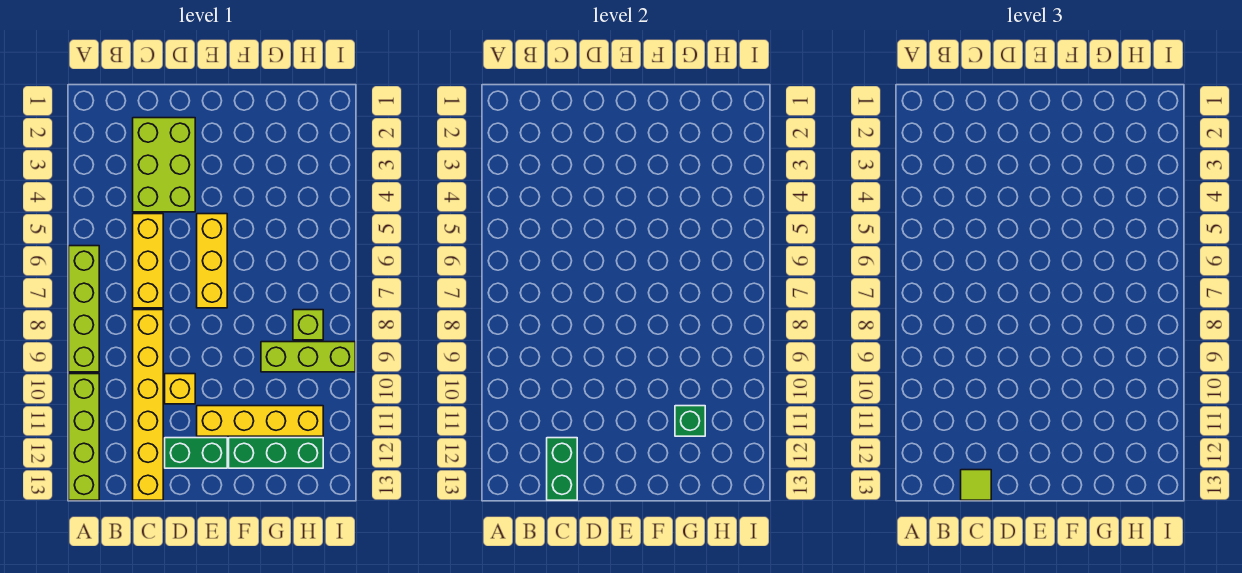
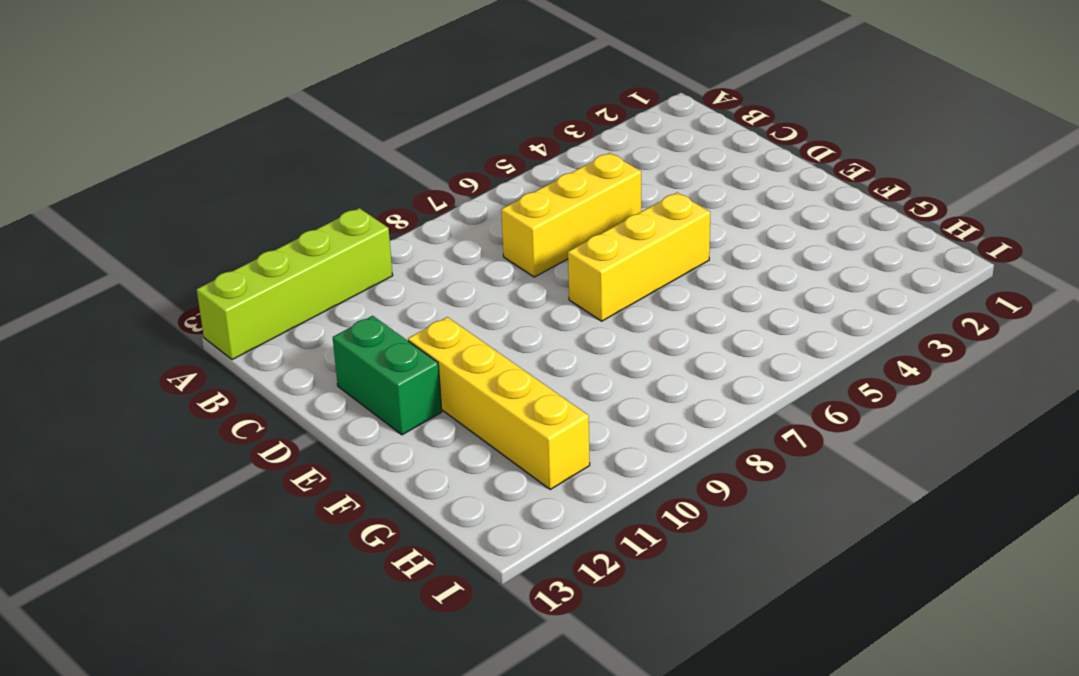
none -> lime brick A6:A9 level 1
none -> lime brick C2:D4 level 1
none -> yellow brick C8:C13 level 1

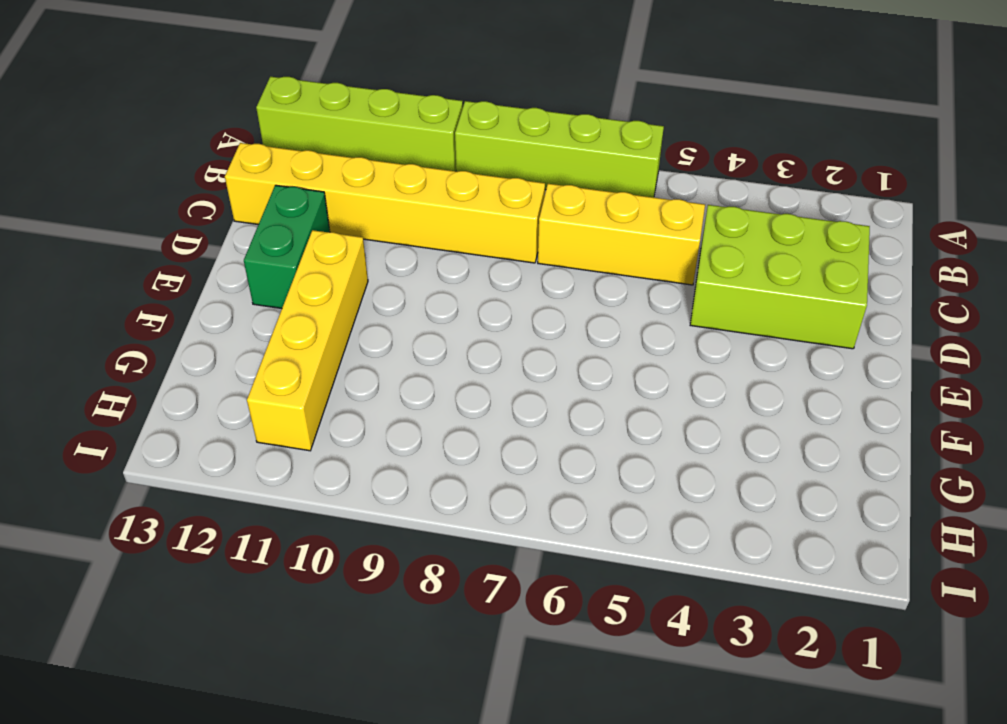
none -> yellow brick D10 level 1
none -> yellow brick E5:E7 level 1
none -> green brick F12:H12 level 1

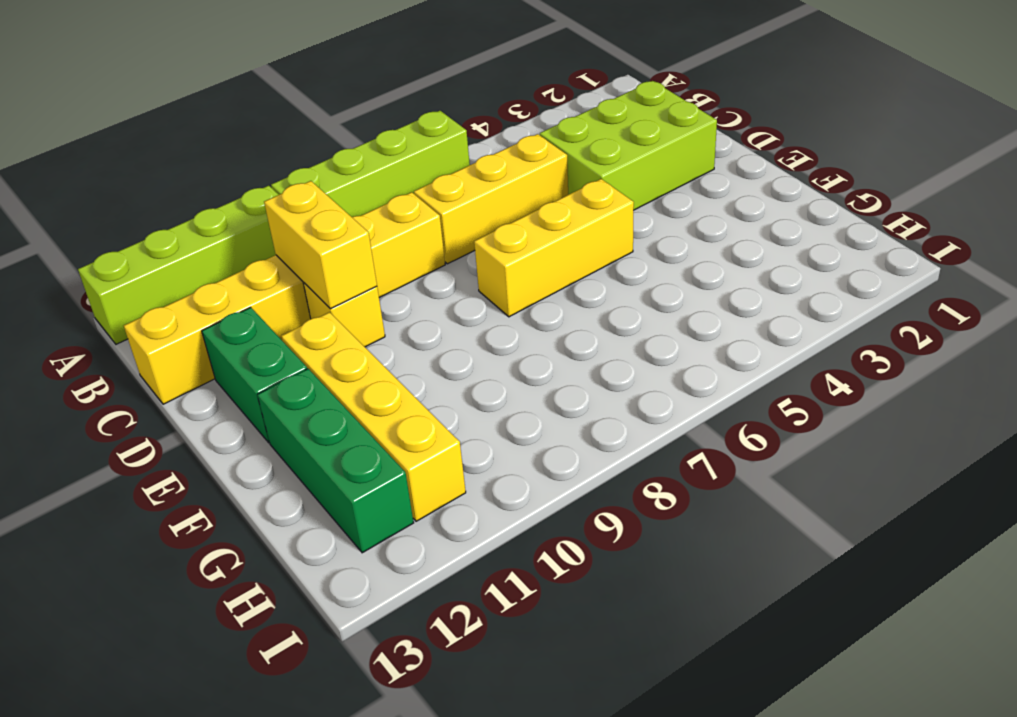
yellow brick C10:D10 level 2 -> none
none -> lime brick G9:I9 level 1
none -> lime brick H8 level 1
none -> green brick C12:C13 level 2

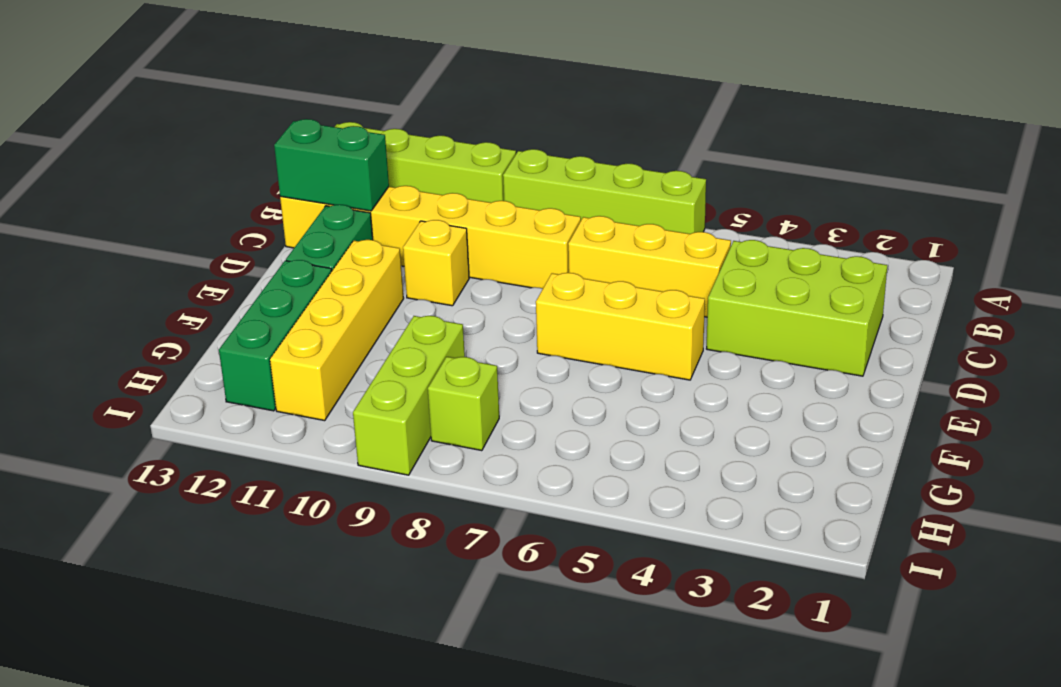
none -> green brick G11 level 2
none -> lime tile C13 level 3

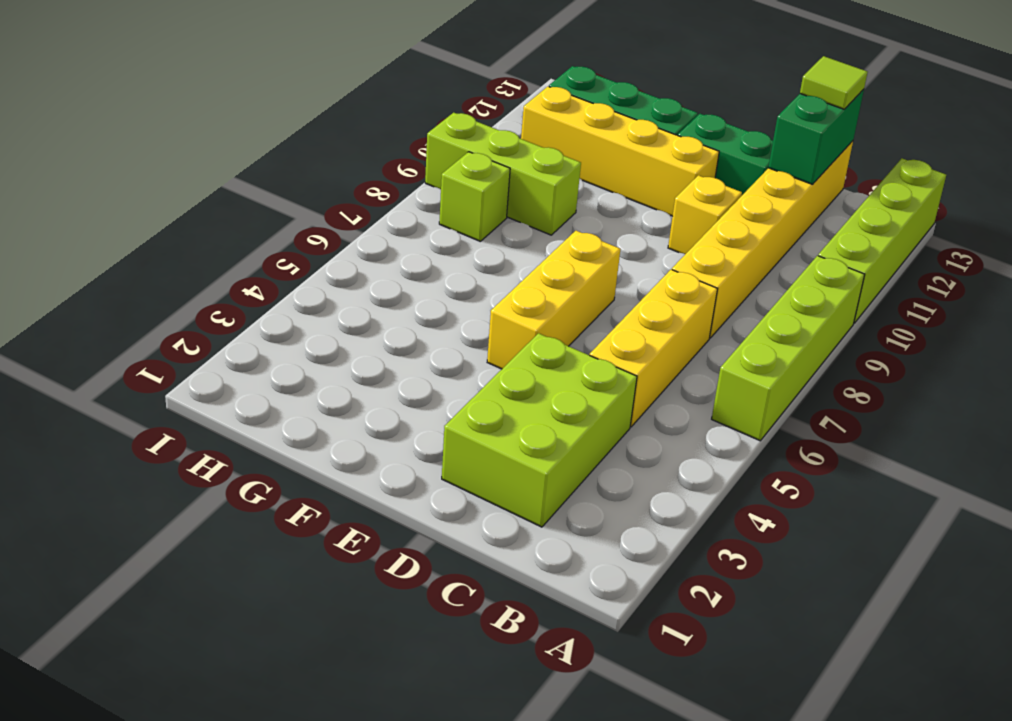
none -> green brick G11 level 2

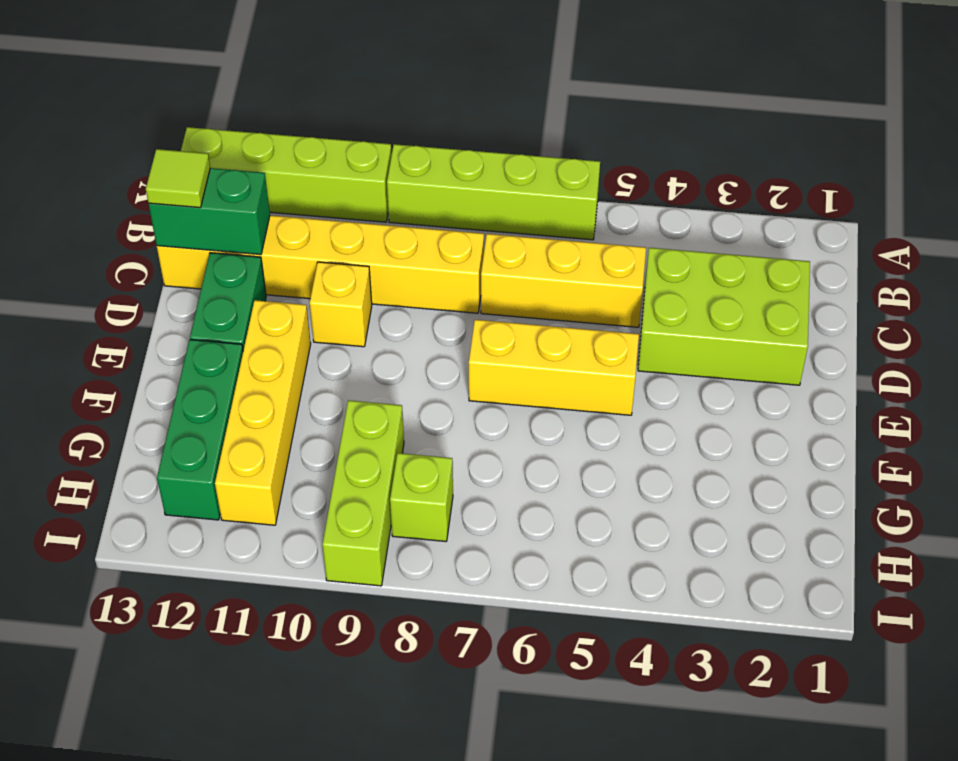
none -> green brick G11 level 2

